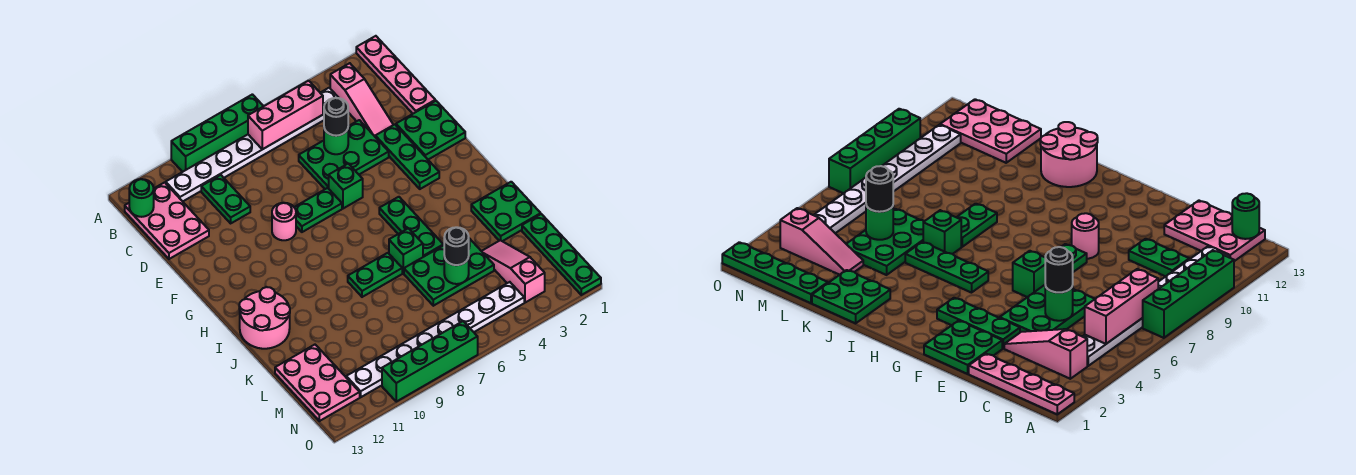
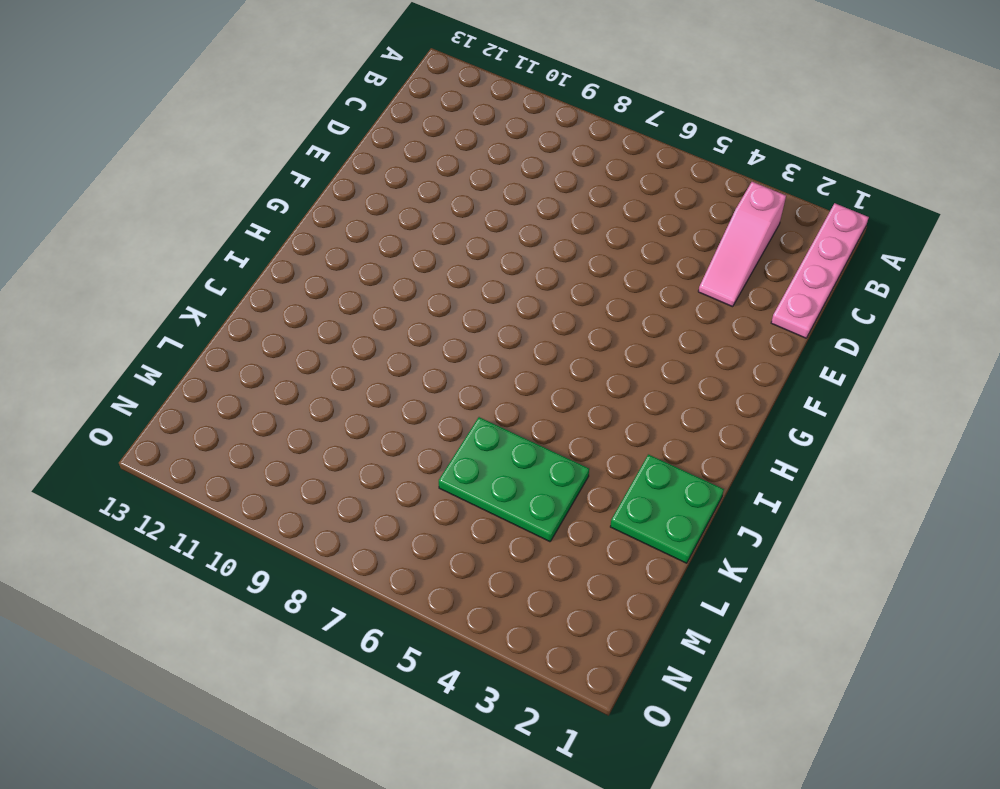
none -> green brick A7:A10 level 1
none -> white plate B4:B11 level 1
none -> pink plate B12:D13 level 1

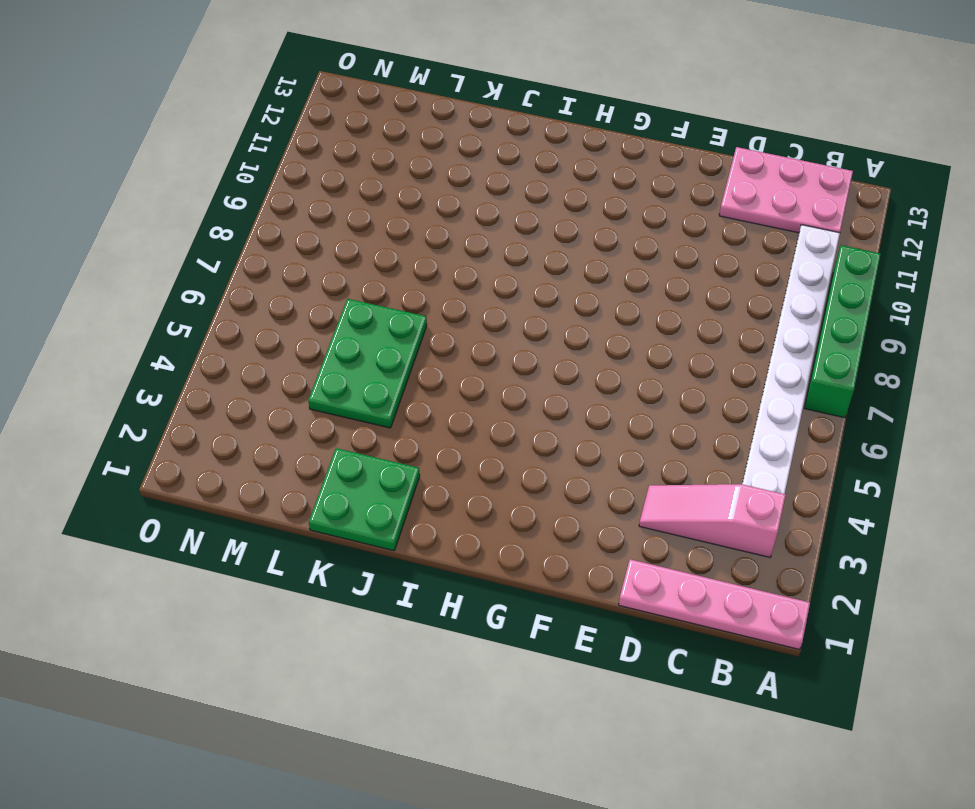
none -> green plate C10:D10 level 1
none -> green plate D4:E6 level 1
none -> green plate E1:F2 level 1

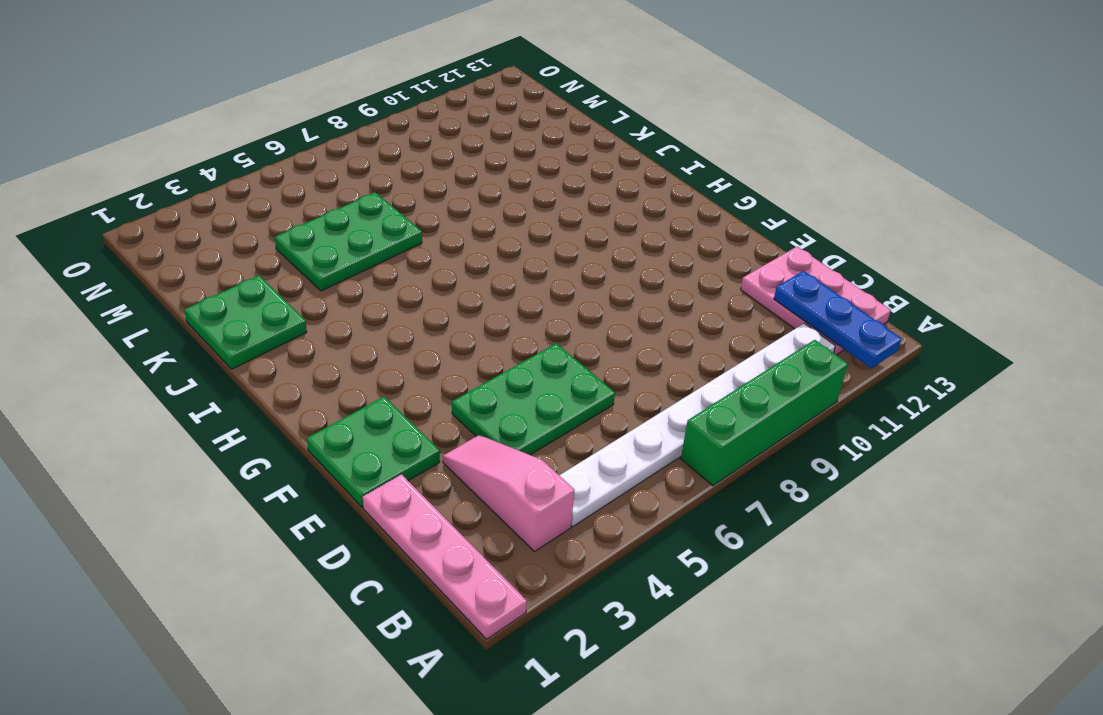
blue plate A12:C12 level 2 -> none
none -> green plate C10:D10 level 1
none -> green plate E3:G3 level 1
none -> green brick F6 level 1

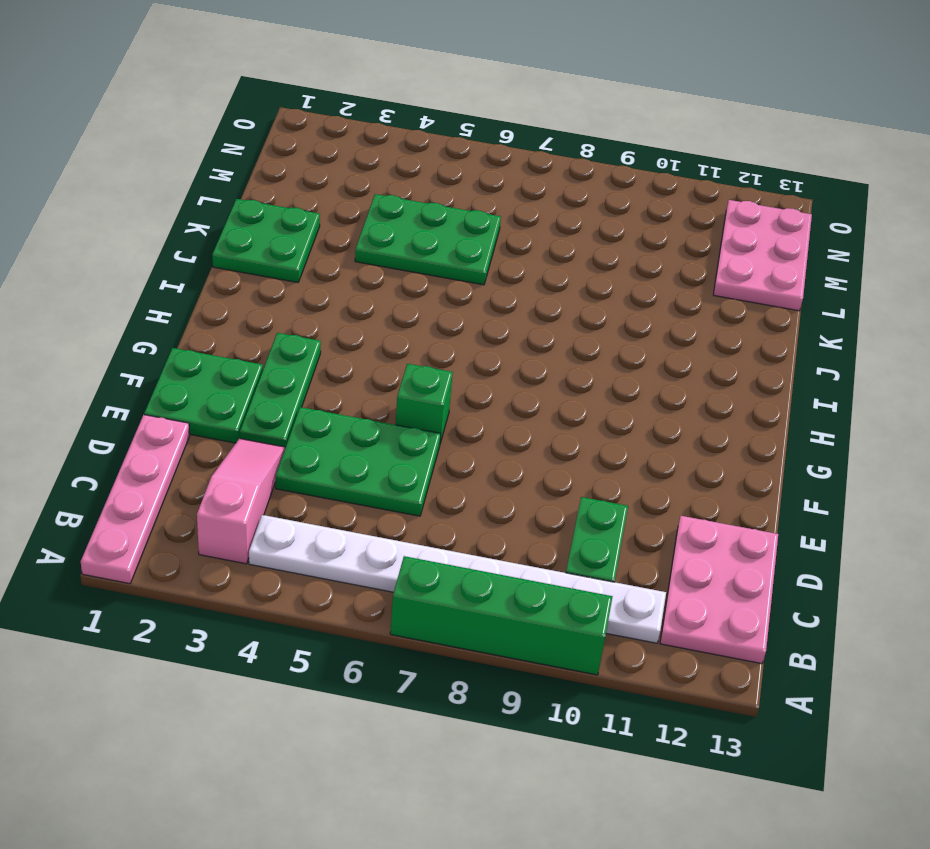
none -> green plate F7:F8 level 1
none -> pink round brick F9 level 1
none -> green plate H5:J5 level 1

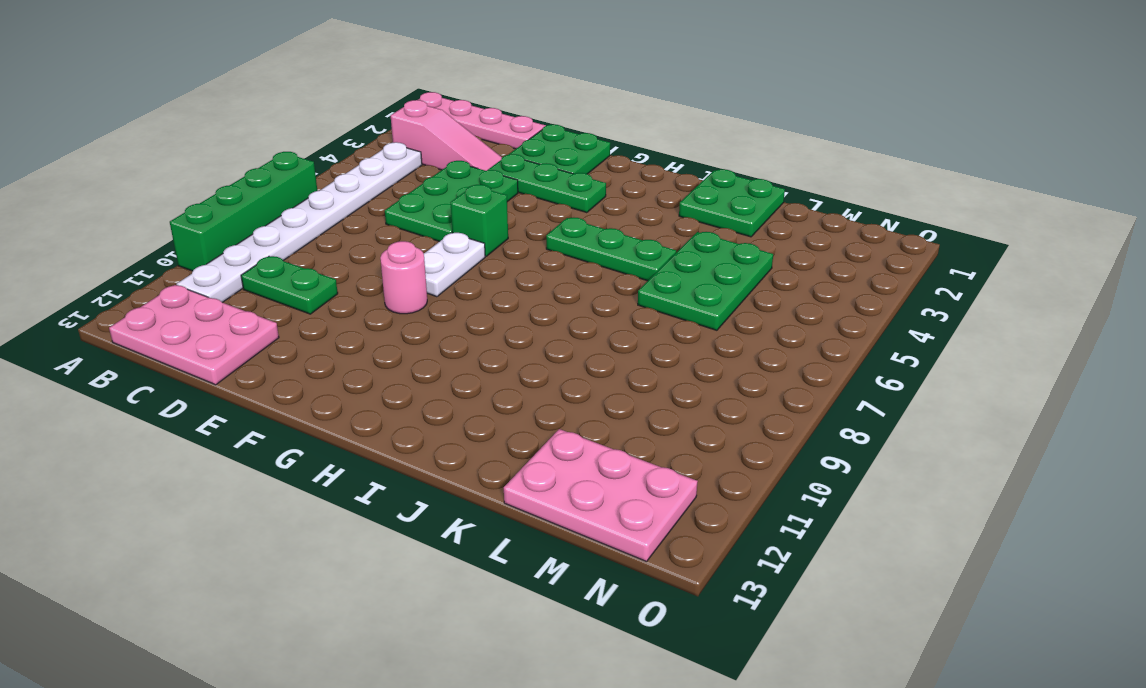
white plate F7:F8 level 1 -> green plate F7:F8 level 1
none -> pink round brick I12:J13 level 1
none -> green brick J6 level 1
none -> green plate J7:J8 level 1

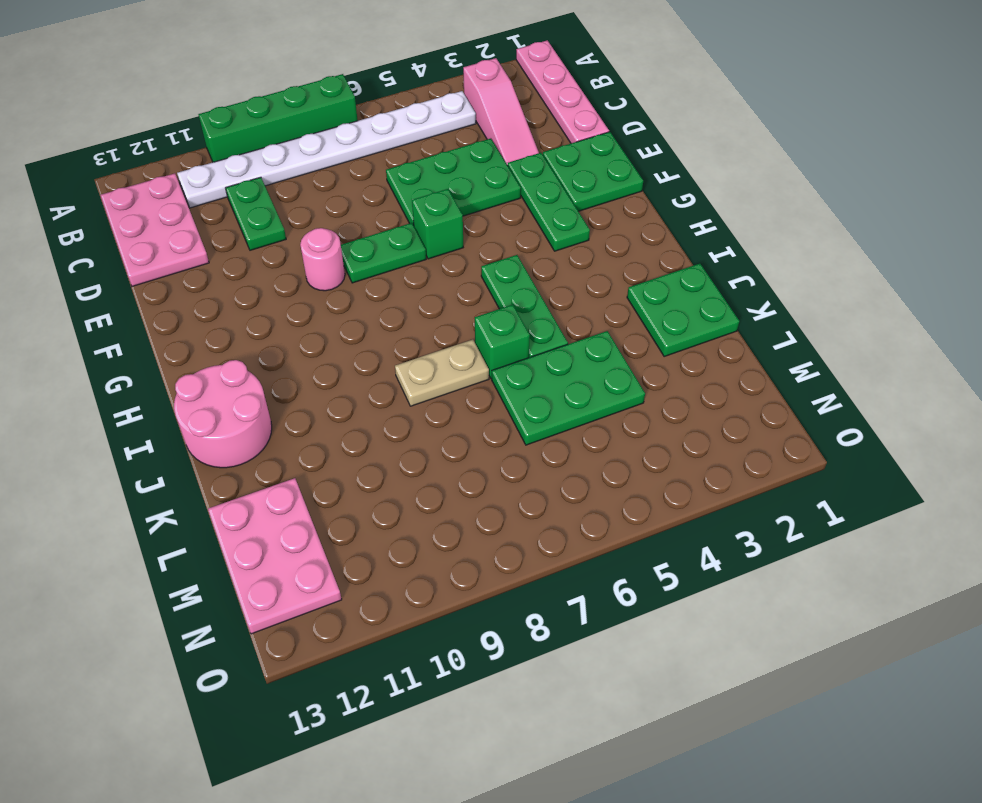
tan plate J7:J8 level 1 -> green plate J7:J8 level 1
none -> green plate L1:O1 level 1
none -> pink slope L3:N3 level 1 top N
none -> white plate N4:N11 level 1

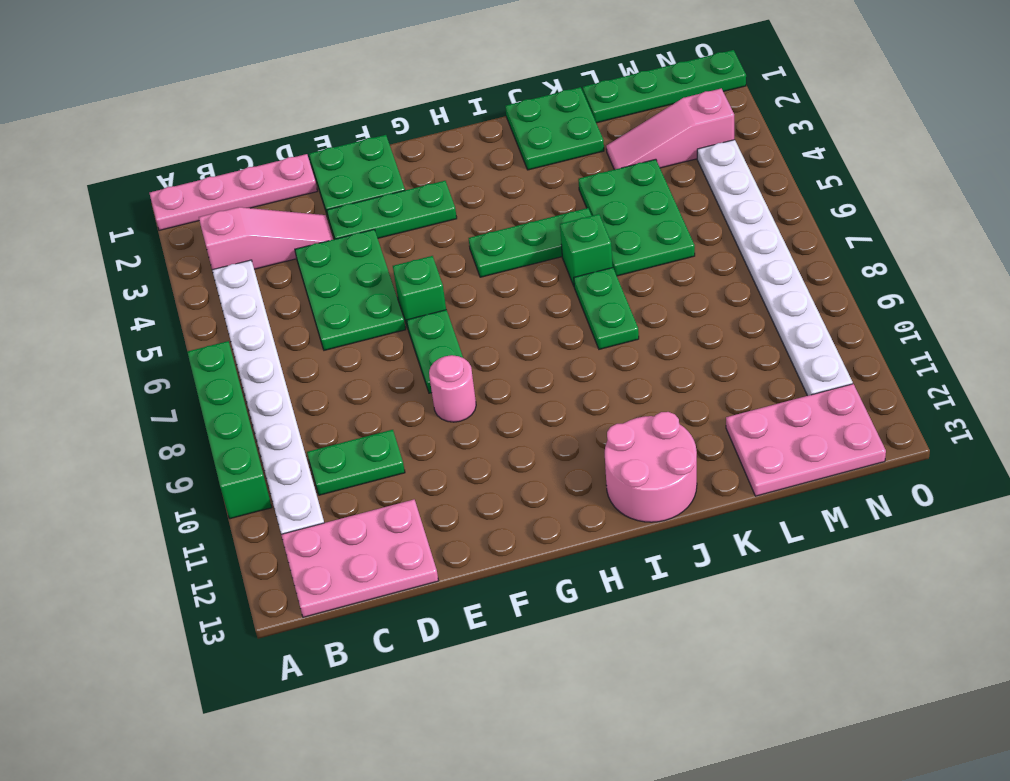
none -> green brick O7:O10 level 1
none -> pink brick B5:B7 level 2
none -> green round brick B13 level 2

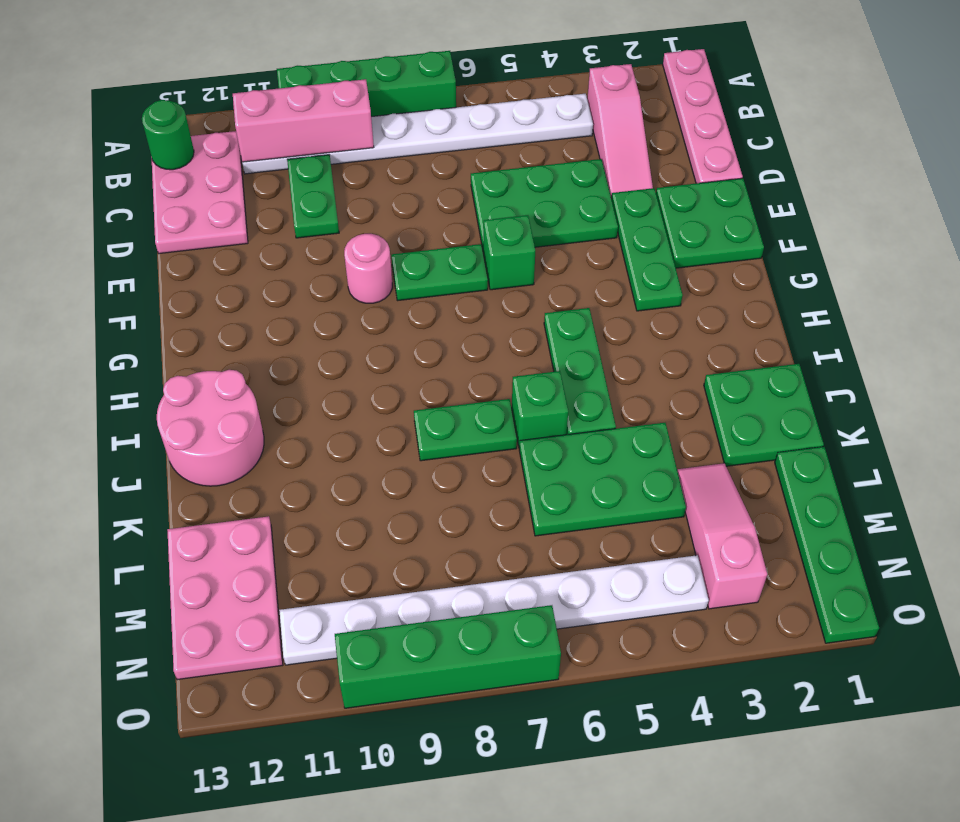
pink brick B9:B11 level 2 -> pink brick B5:B7 level 2
none -> green round brick D5 level 2
none -> green round brick L5 level 2
none -> black round brick D5 level 3

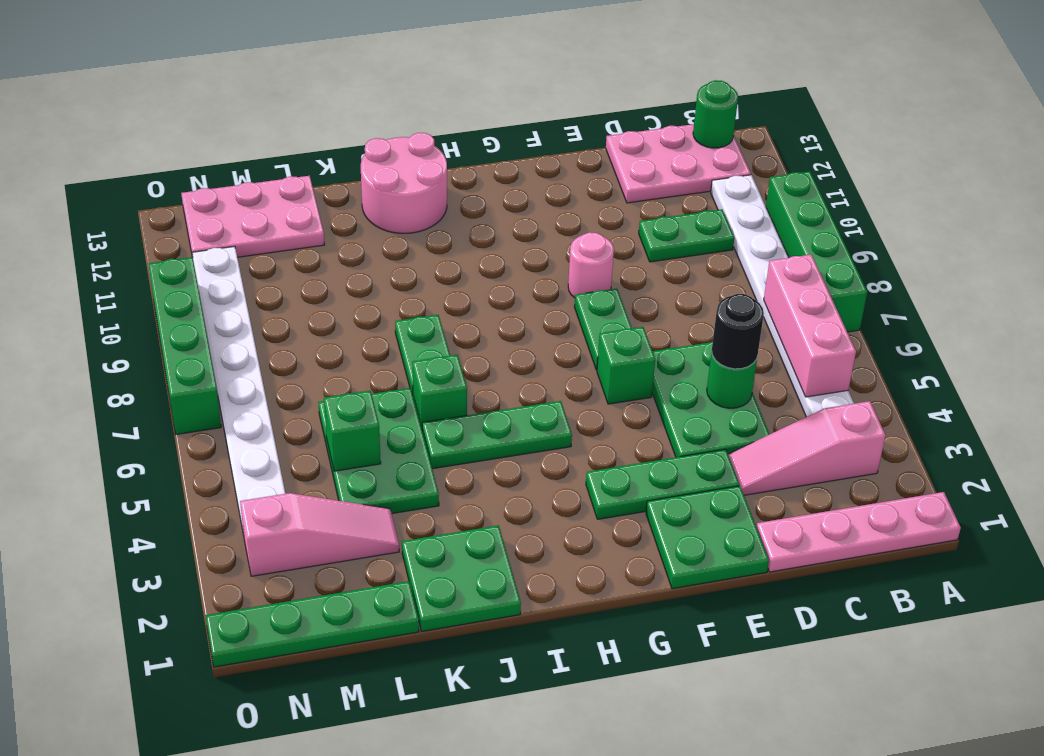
green brick L5 level 2 -> green round brick L5 level 2
none -> black round brick L5 level 3

